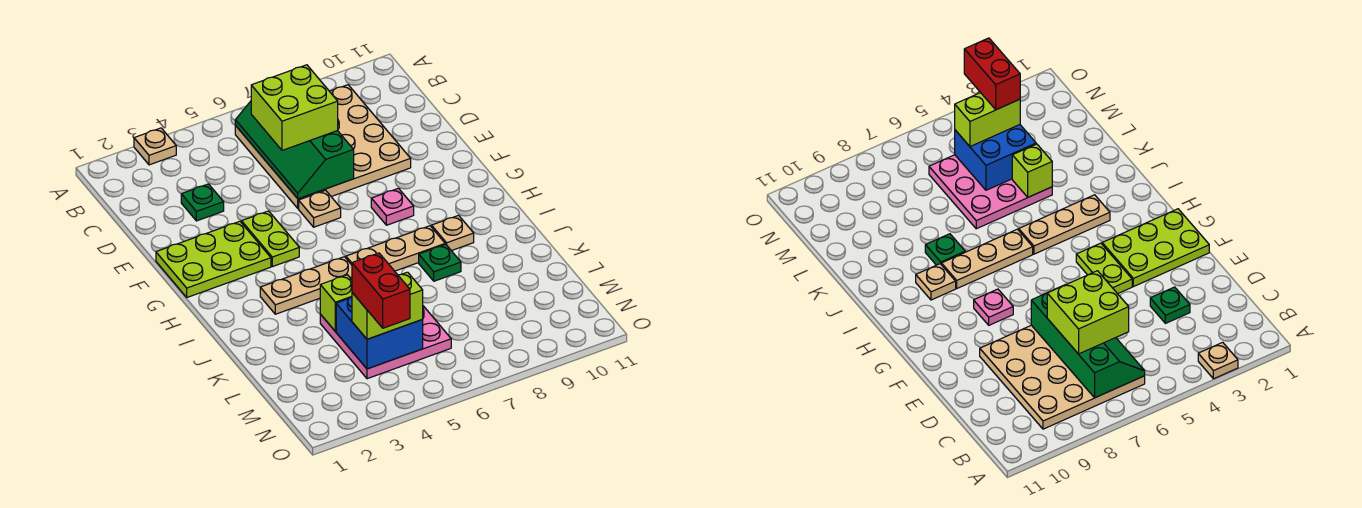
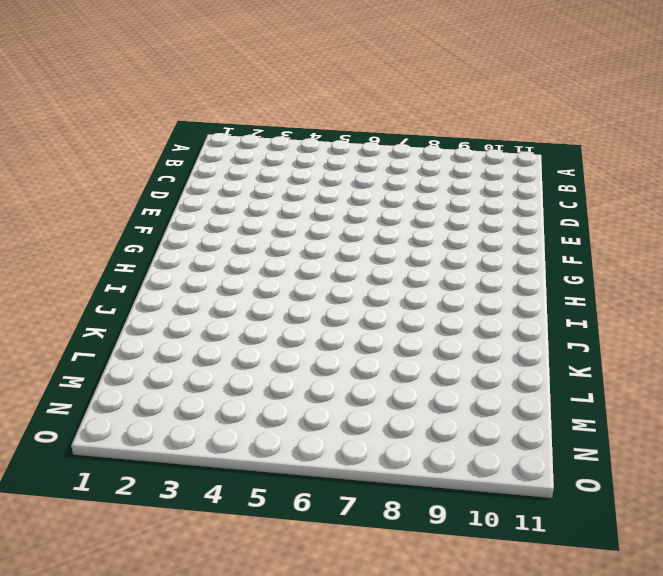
none -> tan plate A3 level 1
none -> tan plate B6:E9 level 1
none -> green plate D3 level 1

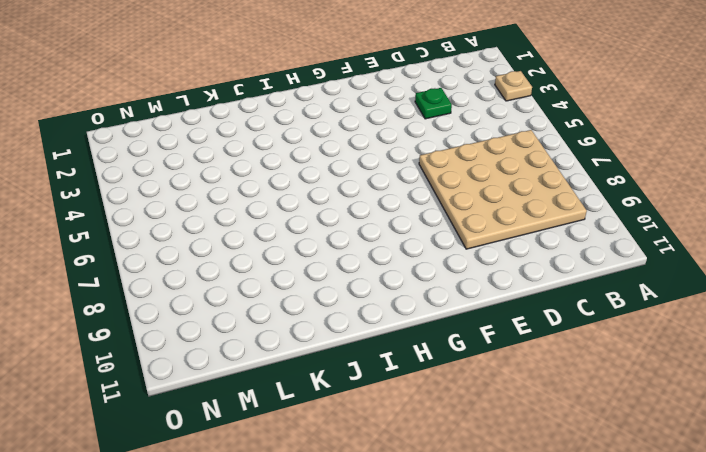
none -> lime plate F1:G3 level 1
none -> lime plate F4:G4 level 1
none -> tan plate F6 level 1

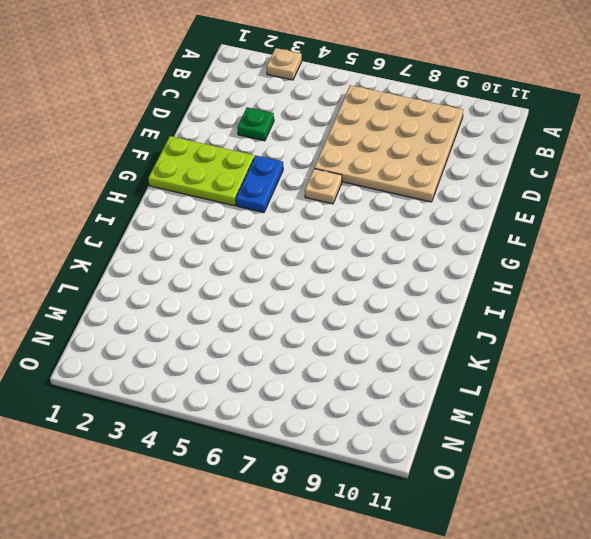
blue plate F4:G4 level 1 -> lime plate F4:G4 level 1
none -> pink plate G8 level 1
none -> tan plate I3:I5 level 1
none -> tan plate I6:I8 level 1

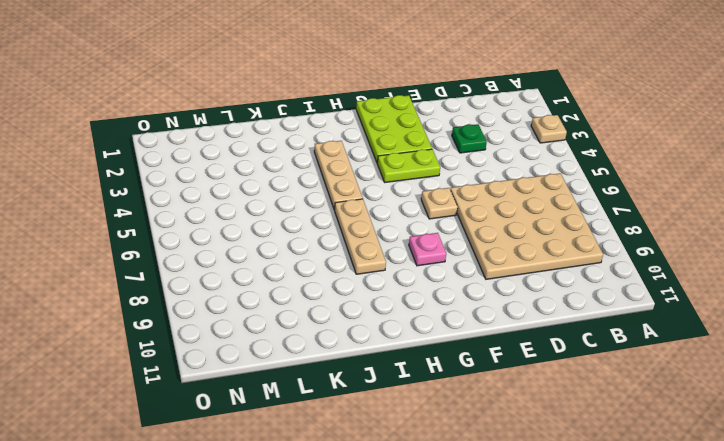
none -> tan plate I9 level 1
none -> green plate J8 level 1
none -> pink plate K4:M6 level 1

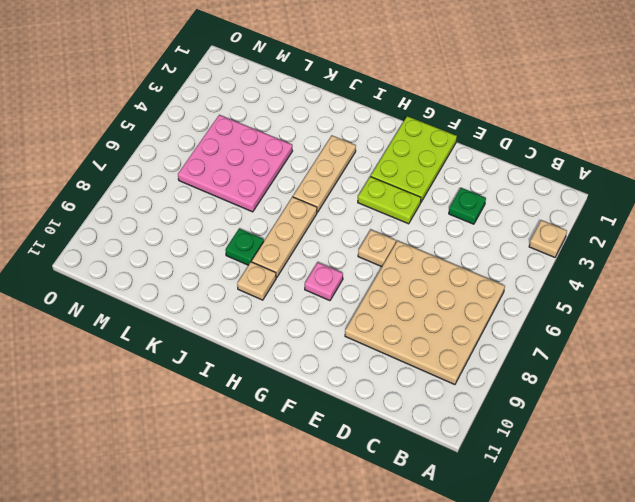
none -> green slope B6:E7 level 2 top 7
none -> lime brick K4 level 2
none -> blue brick L4:M5 level 2

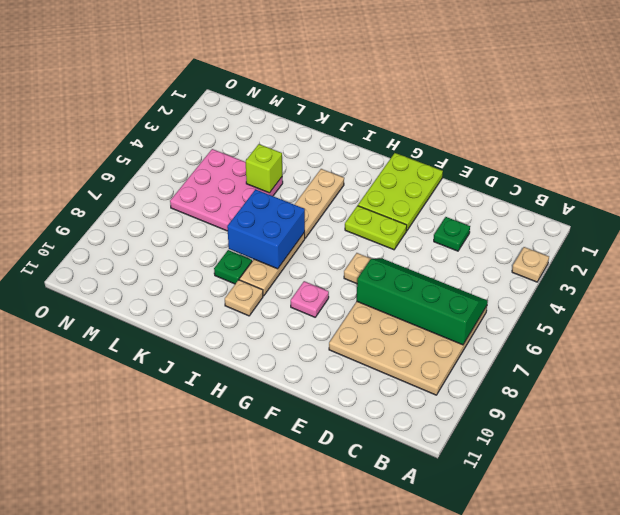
blue brick I6:J7 level 2 -> blue brick L4:M5 level 2
none -> lime brick C6:D7 level 3
none -> lime brick M4:M5 level 3
none -> red brick M4:N4 level 4

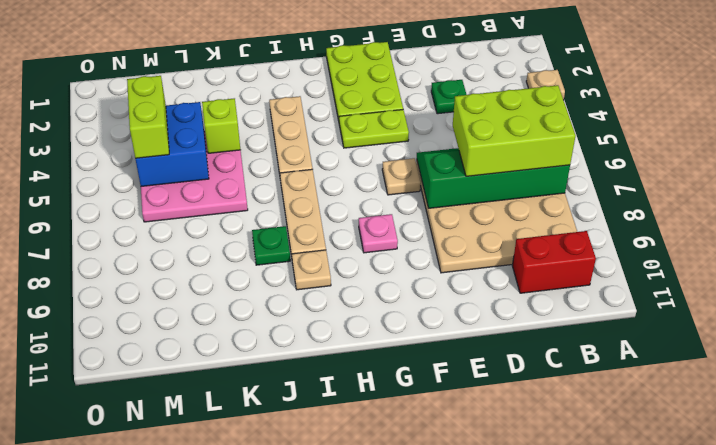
lime brick B6:D7 level 3 -> lime brick C6:D7 level 3
red brick B10:C10 level 1 -> red brick M4:N4 level 4

